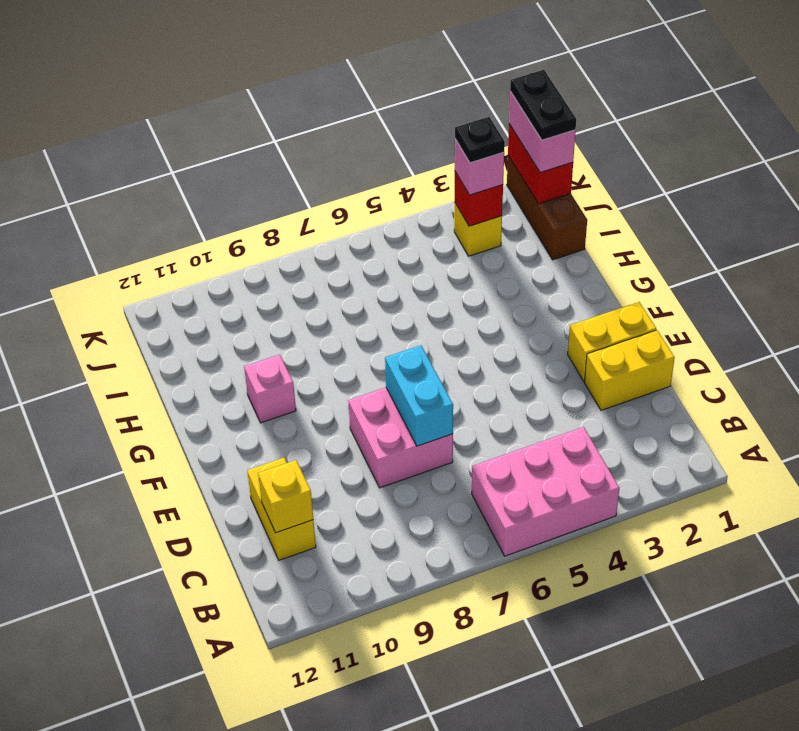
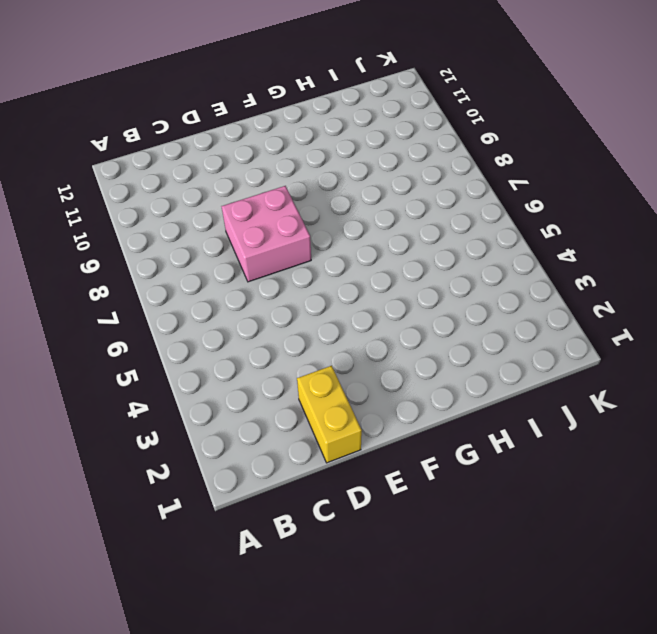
none -> pink brick A4:B6 level 1
none -> yellow brick C11:D11 level 1
none -> yellow brick E1:E2 level 1

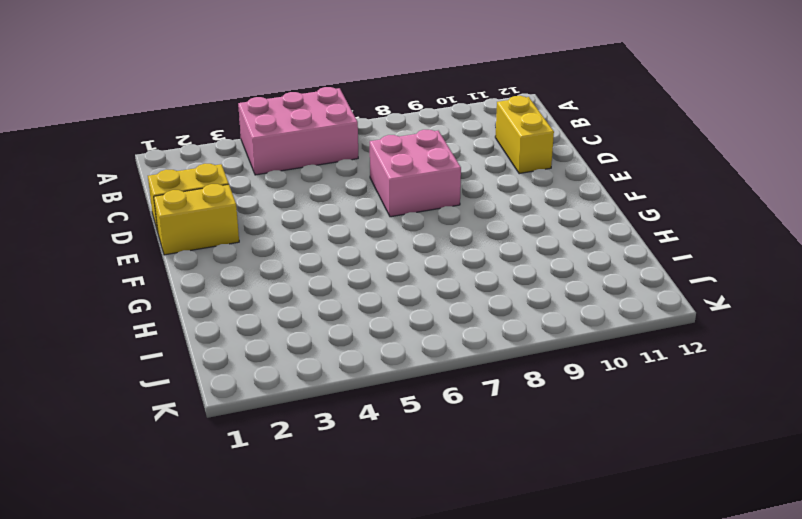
none -> pink brick G10 level 1
none -> brown brick I1:K1 level 1
none -> yellow brick J3 level 1

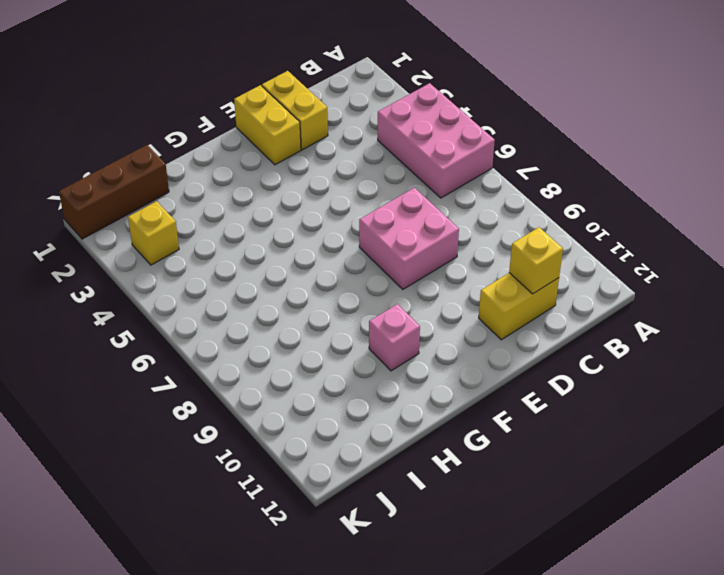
none -> cyan brick D7:E7 level 2
none -> red brick J1:K1 level 2
none -> red brick J3 level 2

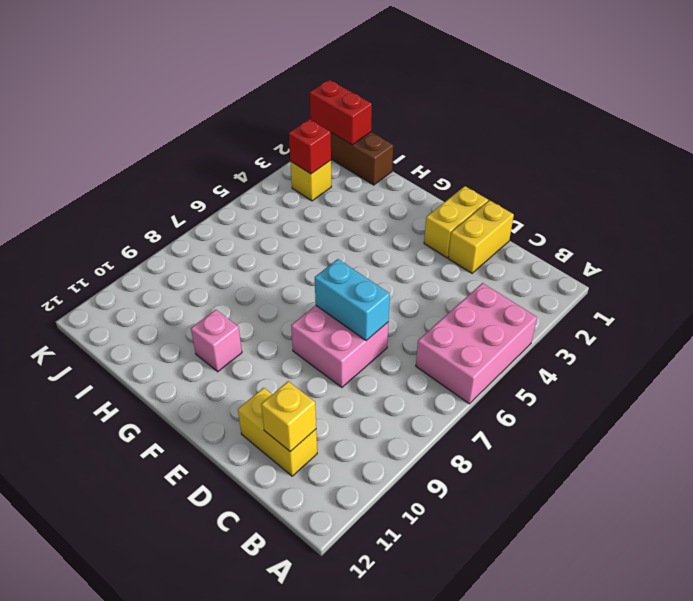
none -> pink brick J1:K1 level 3
none -> pink brick J3 level 3
none -> black plate J1:K1 level 4

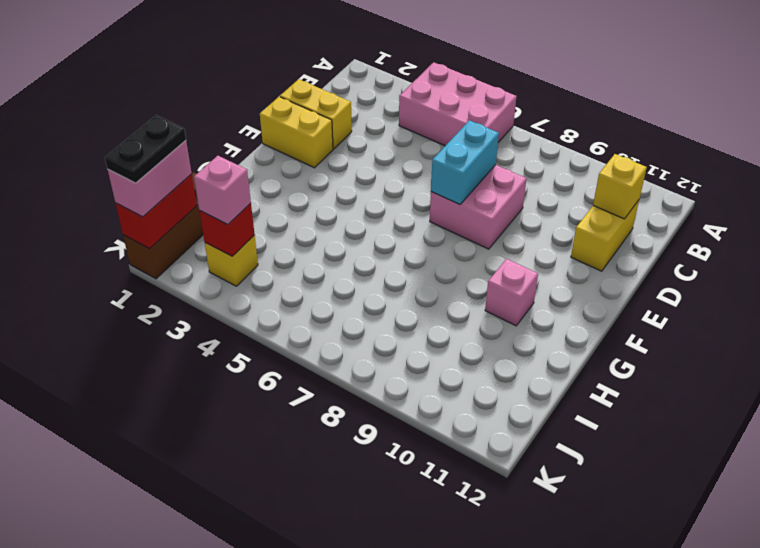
none -> black plate J3 level 4

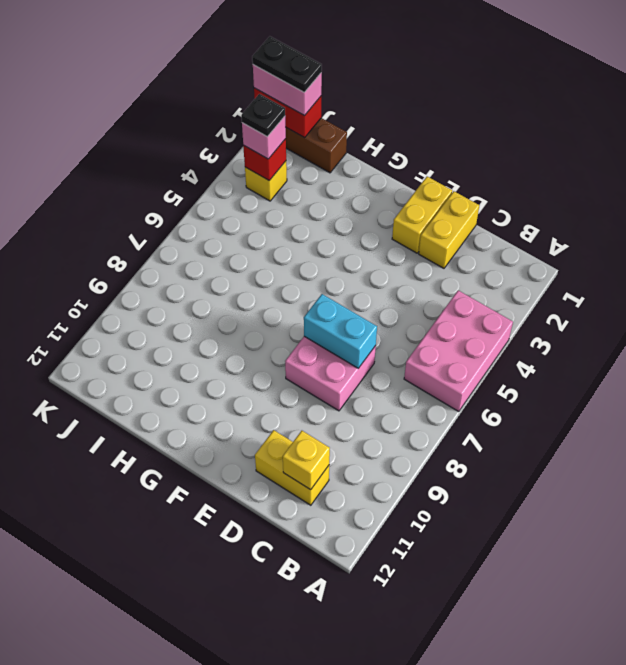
none -> pink brick G10 level 1

